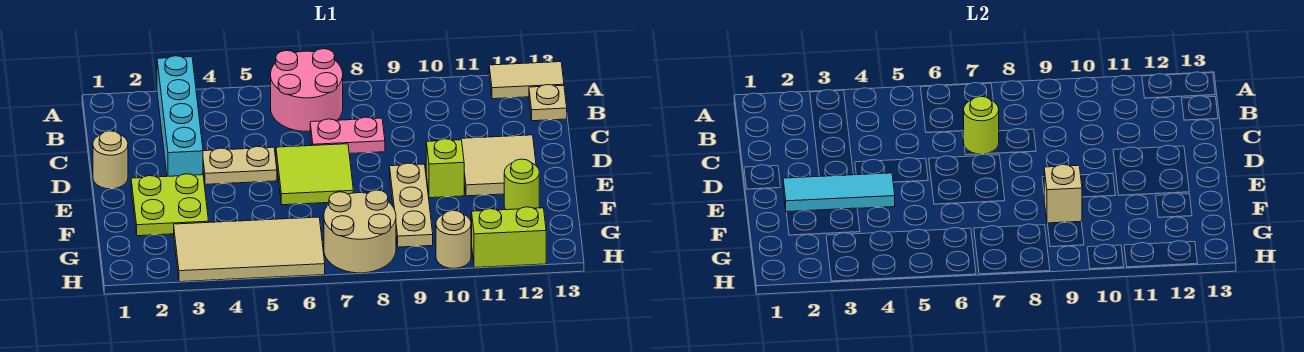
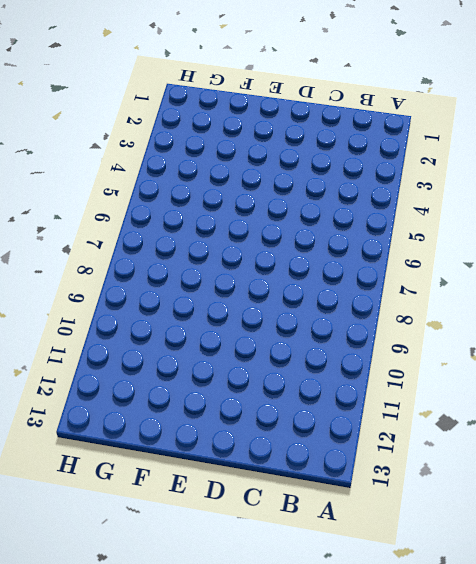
none -> cyan brick A3:D3 level 1
none -> pink round brick A6:B7 level 1
none -> tan tile A12:A13 level 1

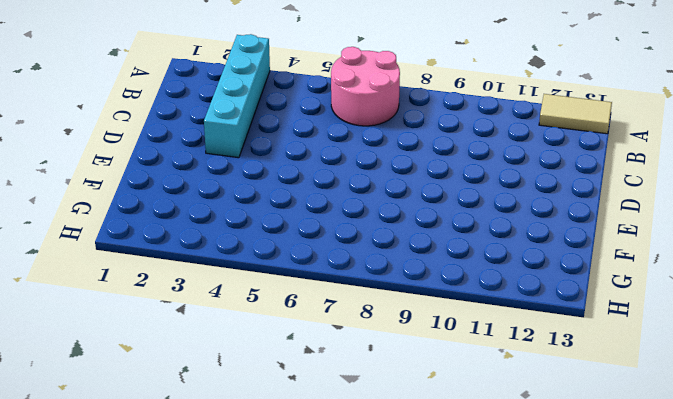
none -> tan plate B13 level 1
none -> pink plate C7:C8 level 1
none -> tan round brick D1 level 1

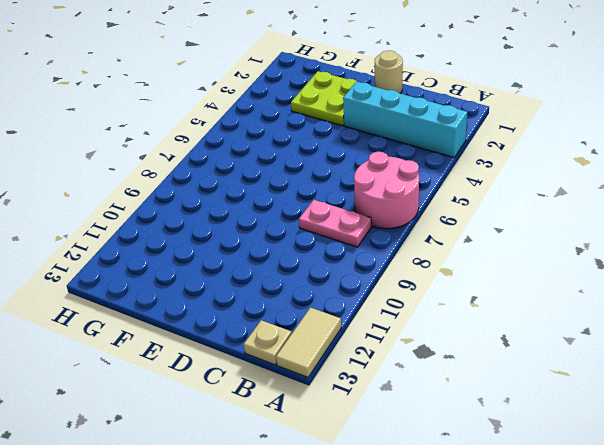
pink plate B8:C8 level 1 -> pink plate C7:C8 level 1
none -> tan plate D4:D5 level 1
none -> lime tile D6:E7 level 1
none -> tan tile D11:E12 level 1

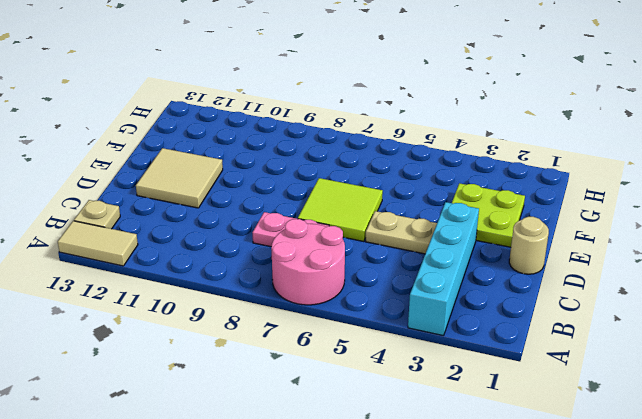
none -> tan plate E9:G9 level 1
none -> lime brick E10 level 1
none -> lime round brick F12 level 1

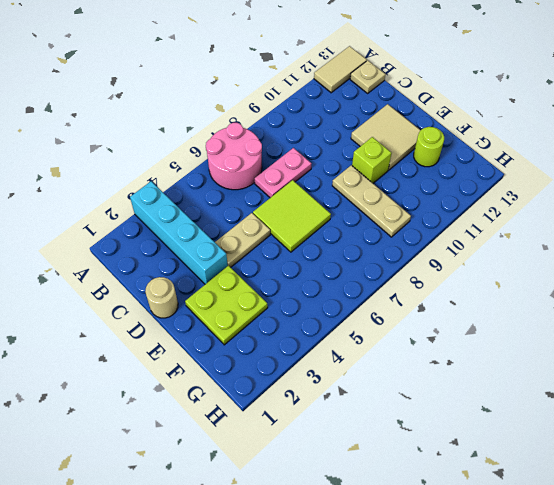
none -> tan tile G3:H6 level 1
none -> tan round brick G7:H8 level 1
none -> tan round brick H10 level 1

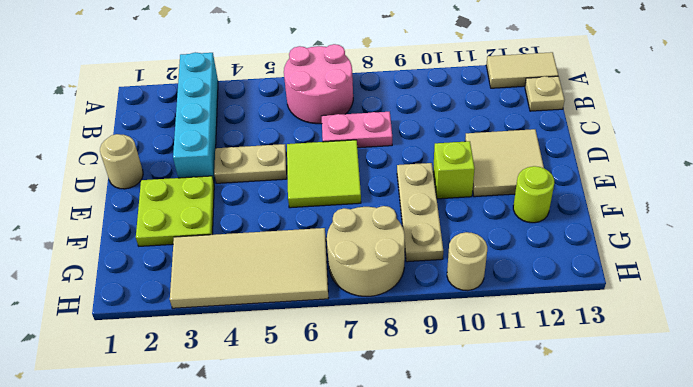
none -> lime brick H11:H12 level 1
none -> lime round brick C7 level 2
none -> cyan tile E2:E4 level 2

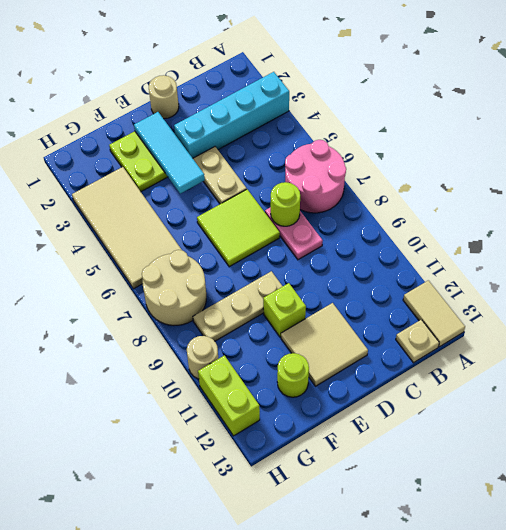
none -> tan brick F9 level 2

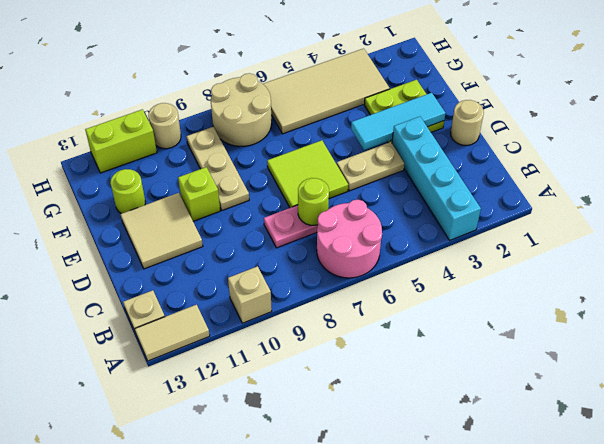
tan brick A10 level 1 -> tan brick F9 level 2

